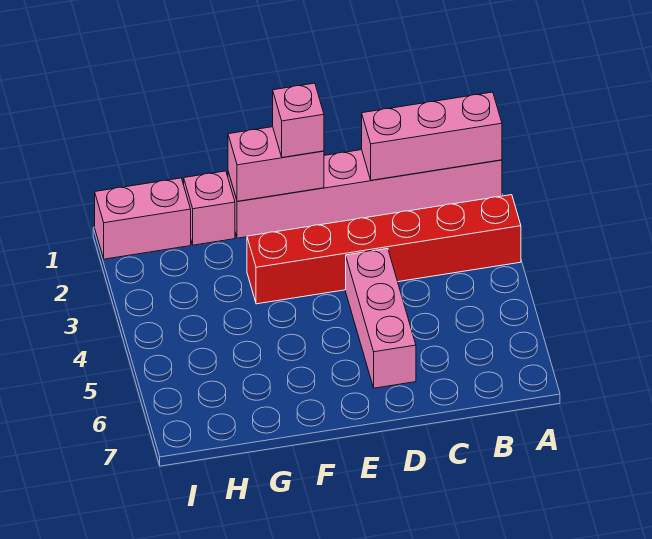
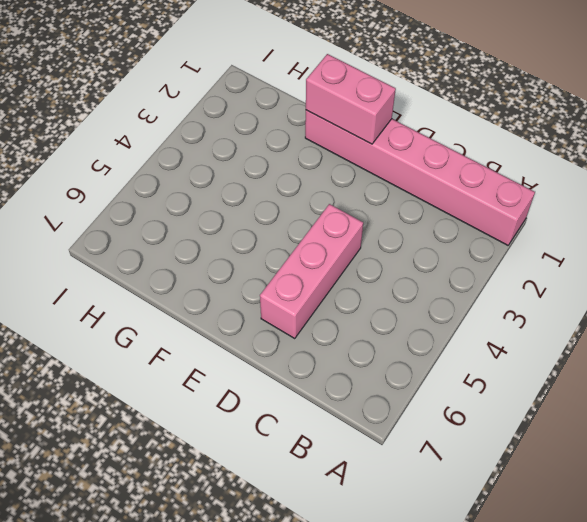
none -> red brick A3:F3 level 1
none -> pink brick G1 level 1

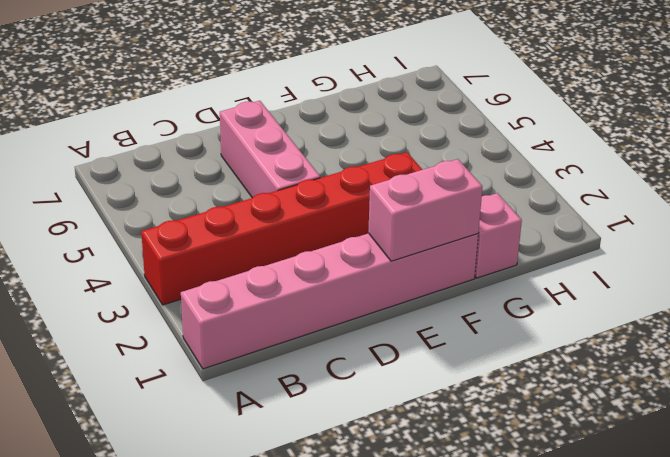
none -> pink brick H1:I1 level 1
none -> pink brick A1:C1 level 2

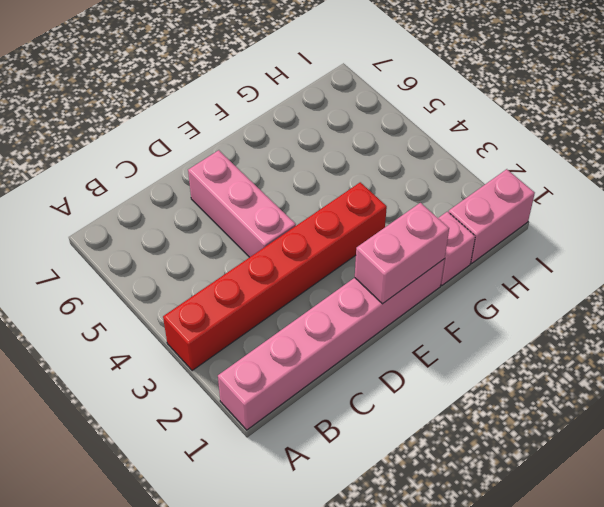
none -> pink brick A1:C1 level 2
none -> pink brick E1 level 3

